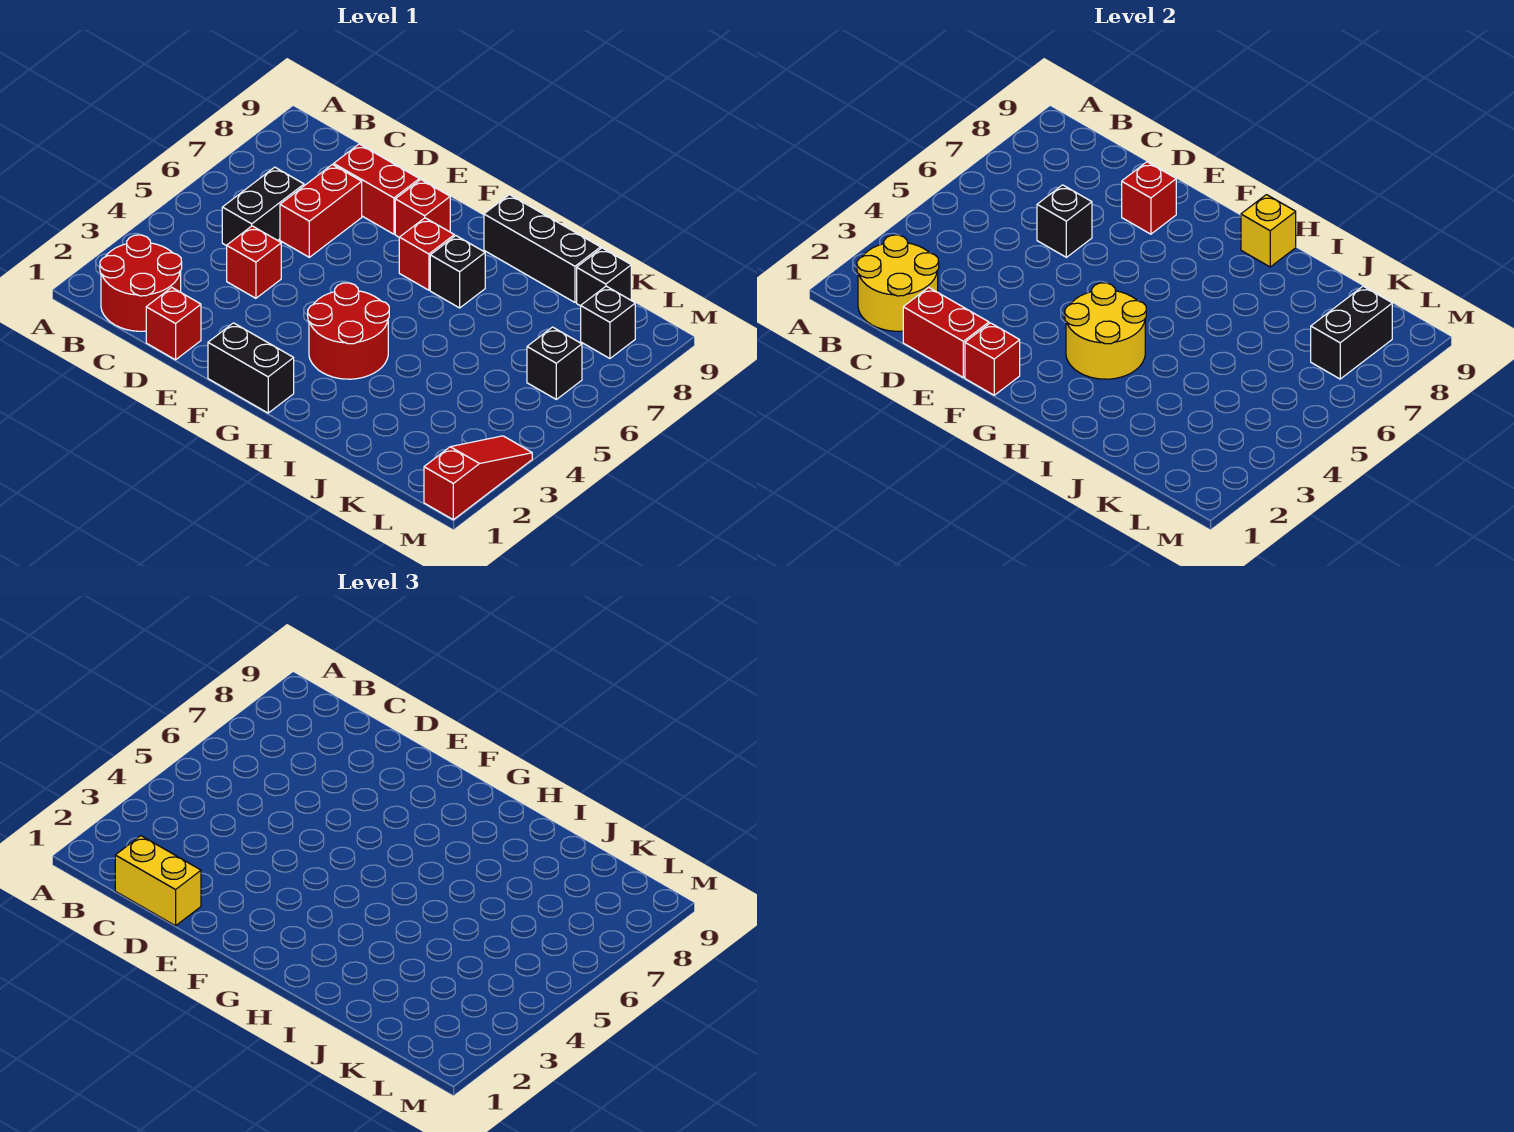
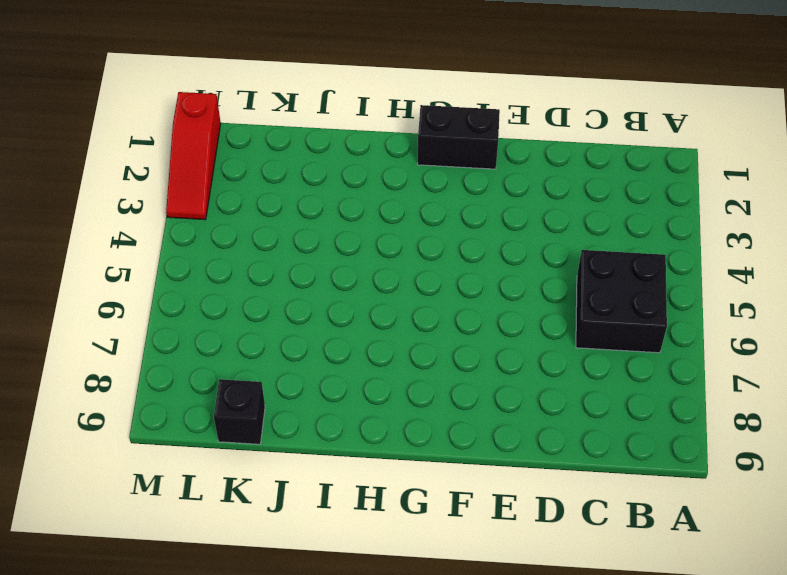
black brick B5:C6 level 1 -> black brick C5:C6 level 1
none -> red round brick B1:C2 level 1
none -> red brick D1 level 1
none -> red brick D4 level 1

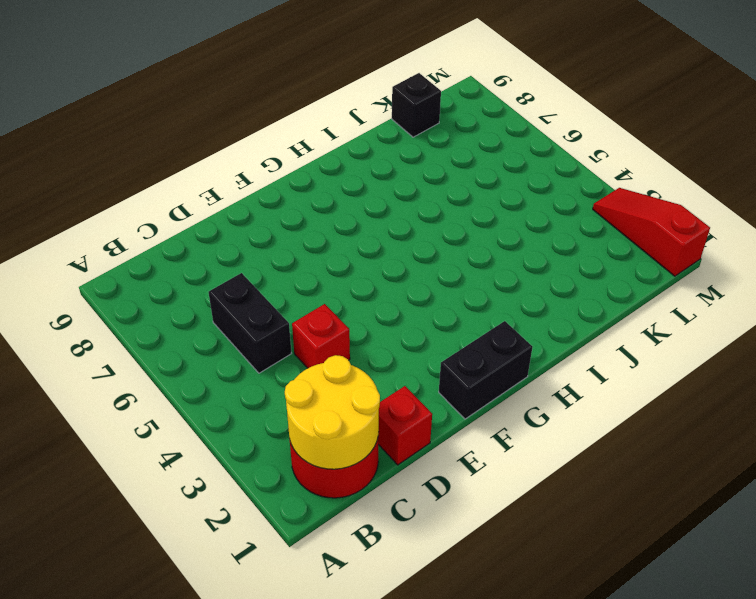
none -> red brick D6:D7 level 1
none -> red brick D8:E8 level 1
none -> red brick F8 level 1

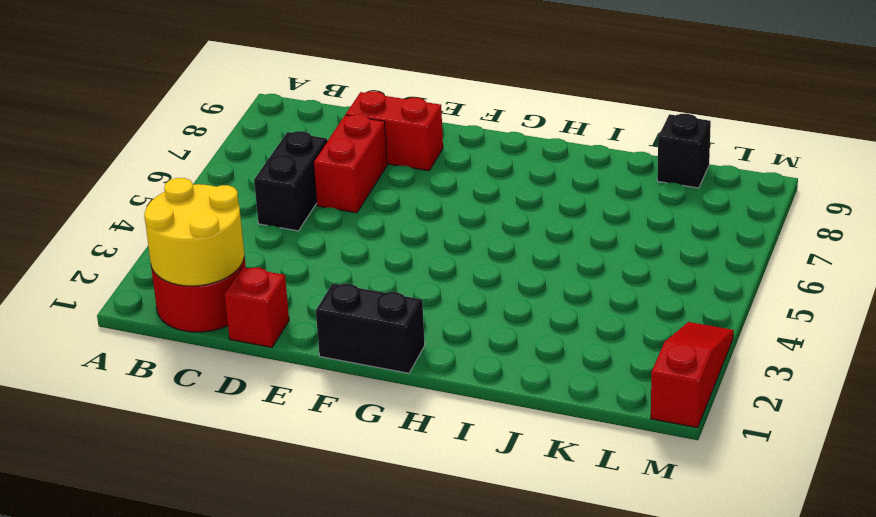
none -> red brick D4 level 1
none -> red brick F8 level 1
none -> red round brick G3:H4 level 1

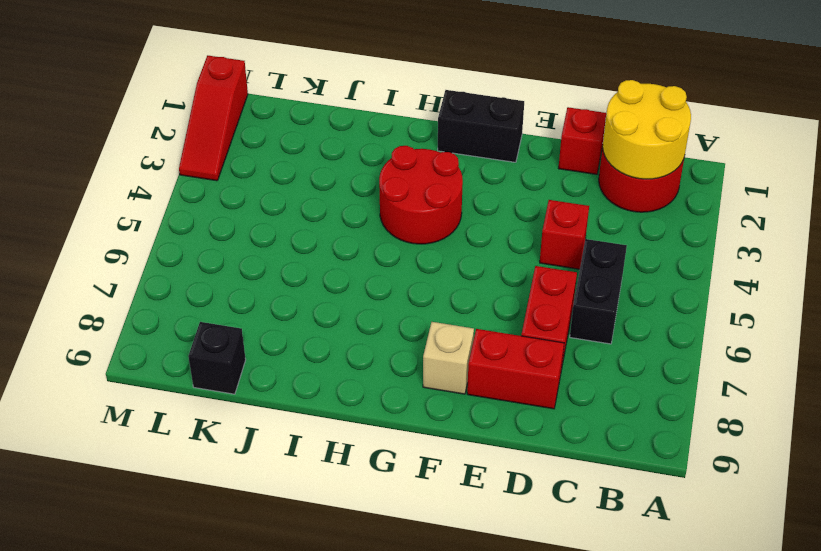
tan brick F8 level 1 -> red brick F8 level 1
none -> red brick G7 level 1
none -> black brick H7 level 1
none -> black brick H9:J9 level 1

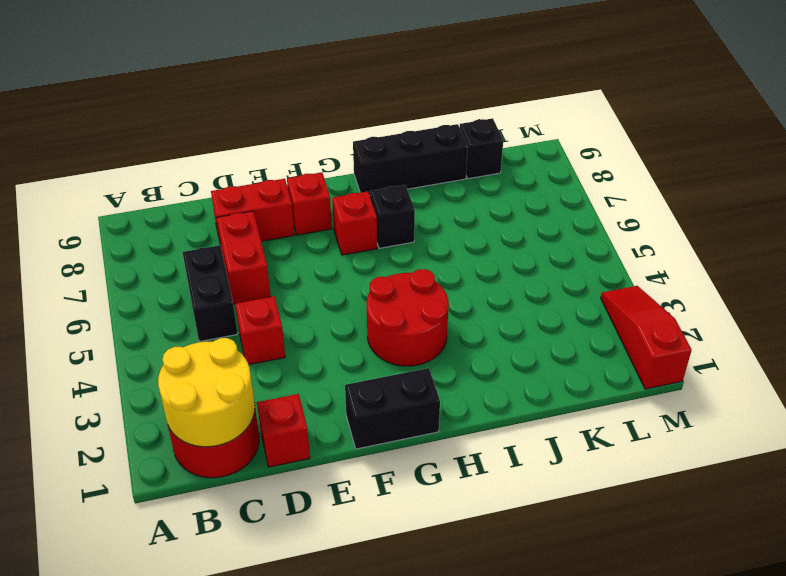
none -> black brick L6 level 1
none -> black brick L8 level 1
none -> red brick D1:E1 level 2

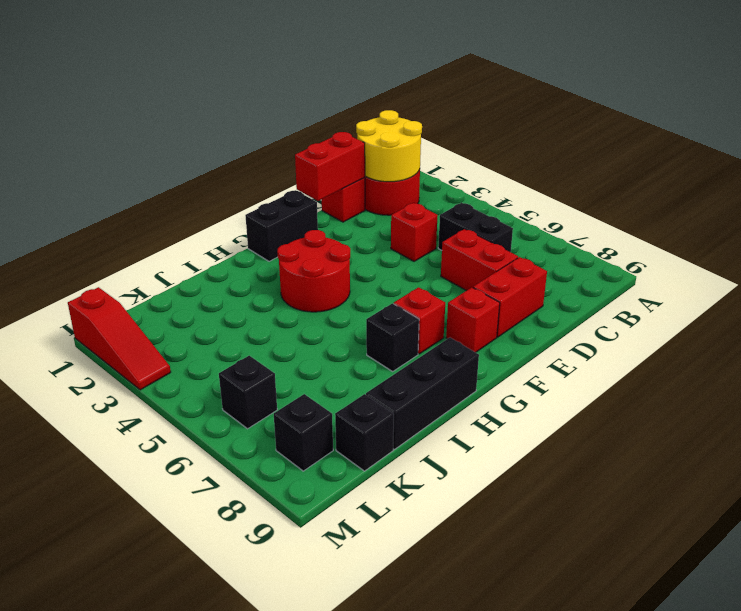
none -> black brick D6 level 2
none -> red brick E8 level 2
none -> red brick F1 level 2

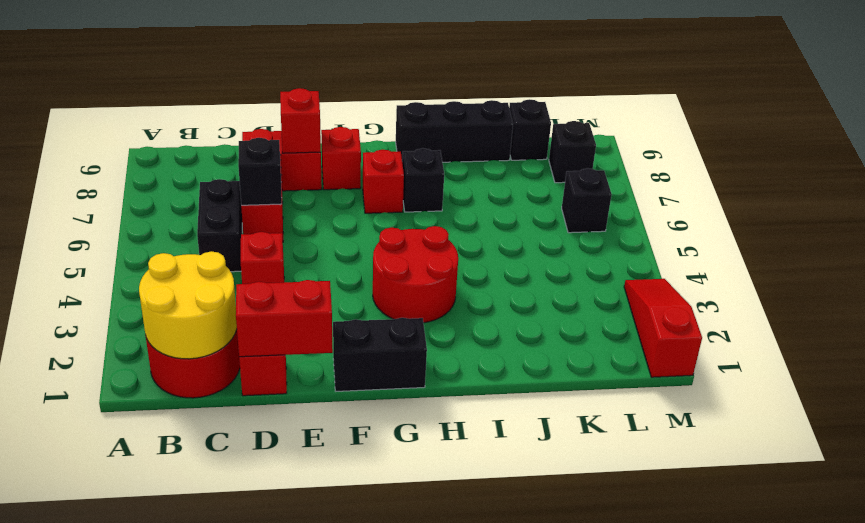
none -> red brick F1 level 2
none -> yellow round brick G3:H4 level 2
none -> yellow brick H9 level 2

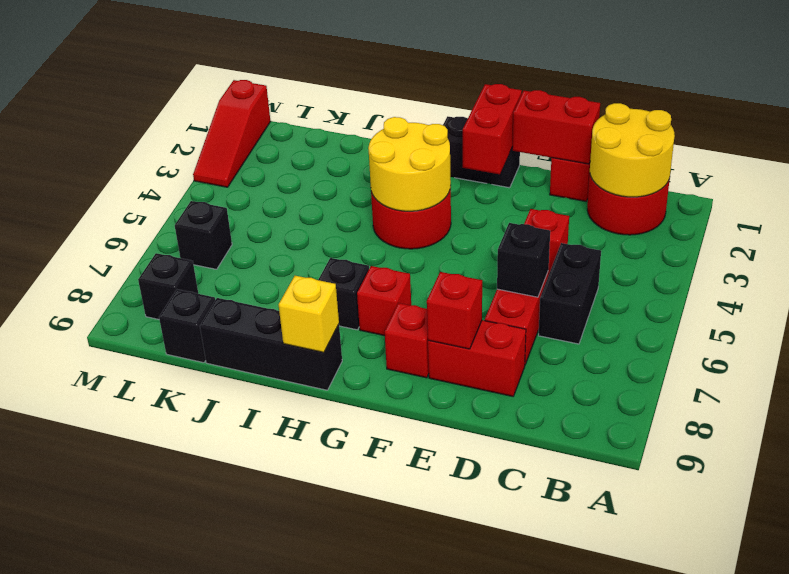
red brick F1:F2 level 2 -> red brick F1 level 2
none -> black brick L7:L8 level 2
none -> yellow brick C1:D1 level 3

